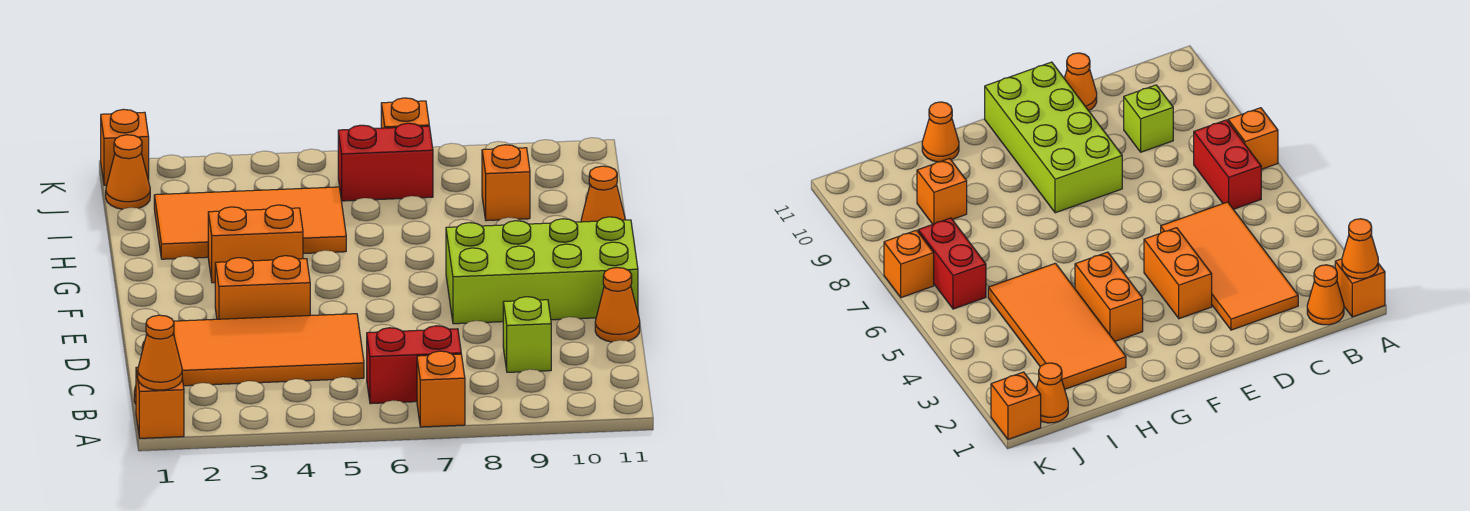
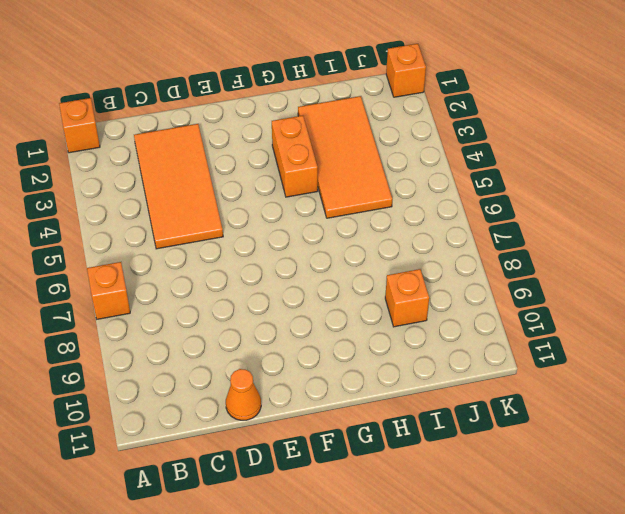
none -> orange cone B1 level 1
none -> red brick B6:B7 level 1
none -> lime brick C9 level 1

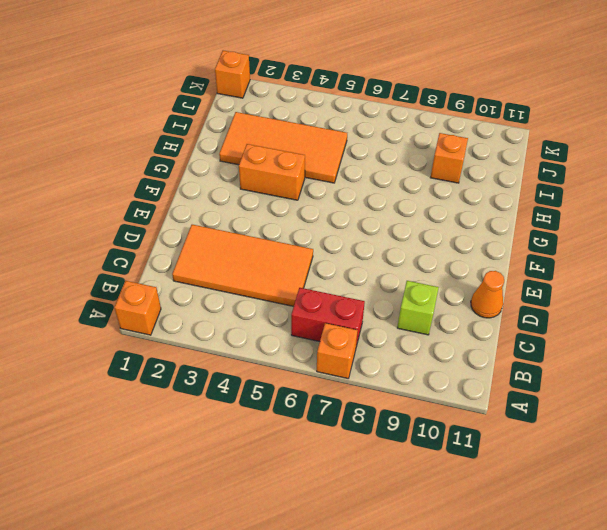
none -> orange cone B1 level 1
none -> orange brick E3:E4 level 1
none -> lime brick E8:F11 level 1

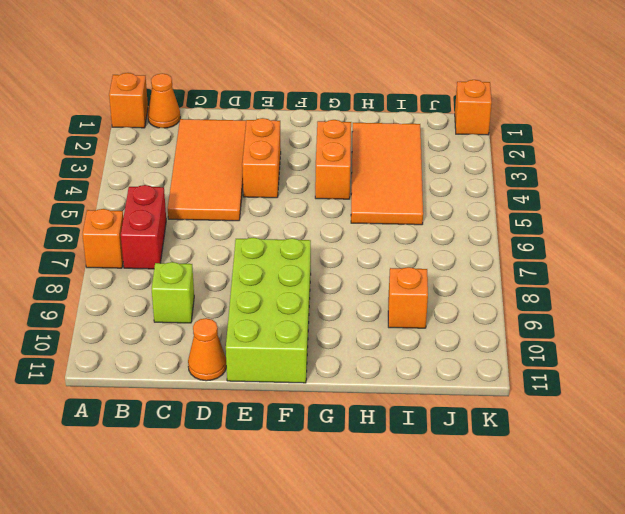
none -> orange cone H11 level 1
none -> orange cone J1 level 1
none -> red brick J6:J7 level 1

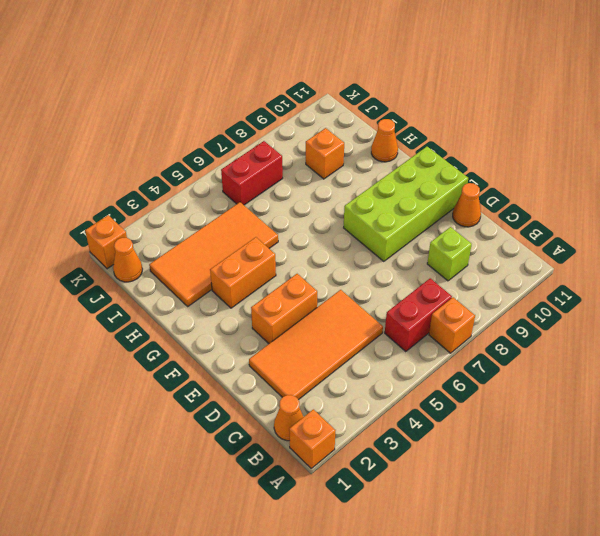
none -> orange brick K7 level 1
none -> orange cone A1 level 2

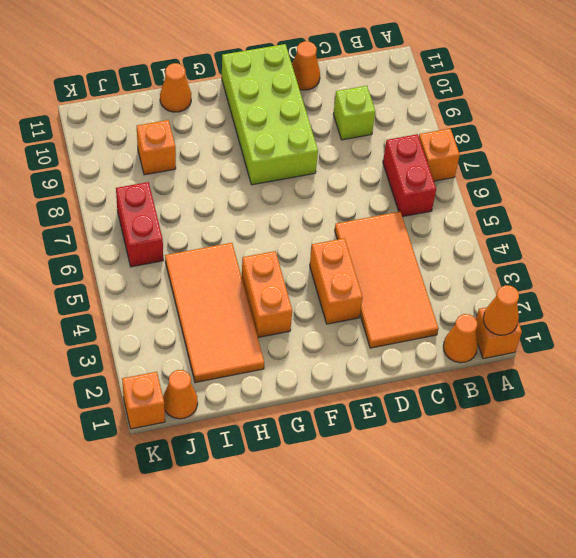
none -> orange brick K7 level 1

